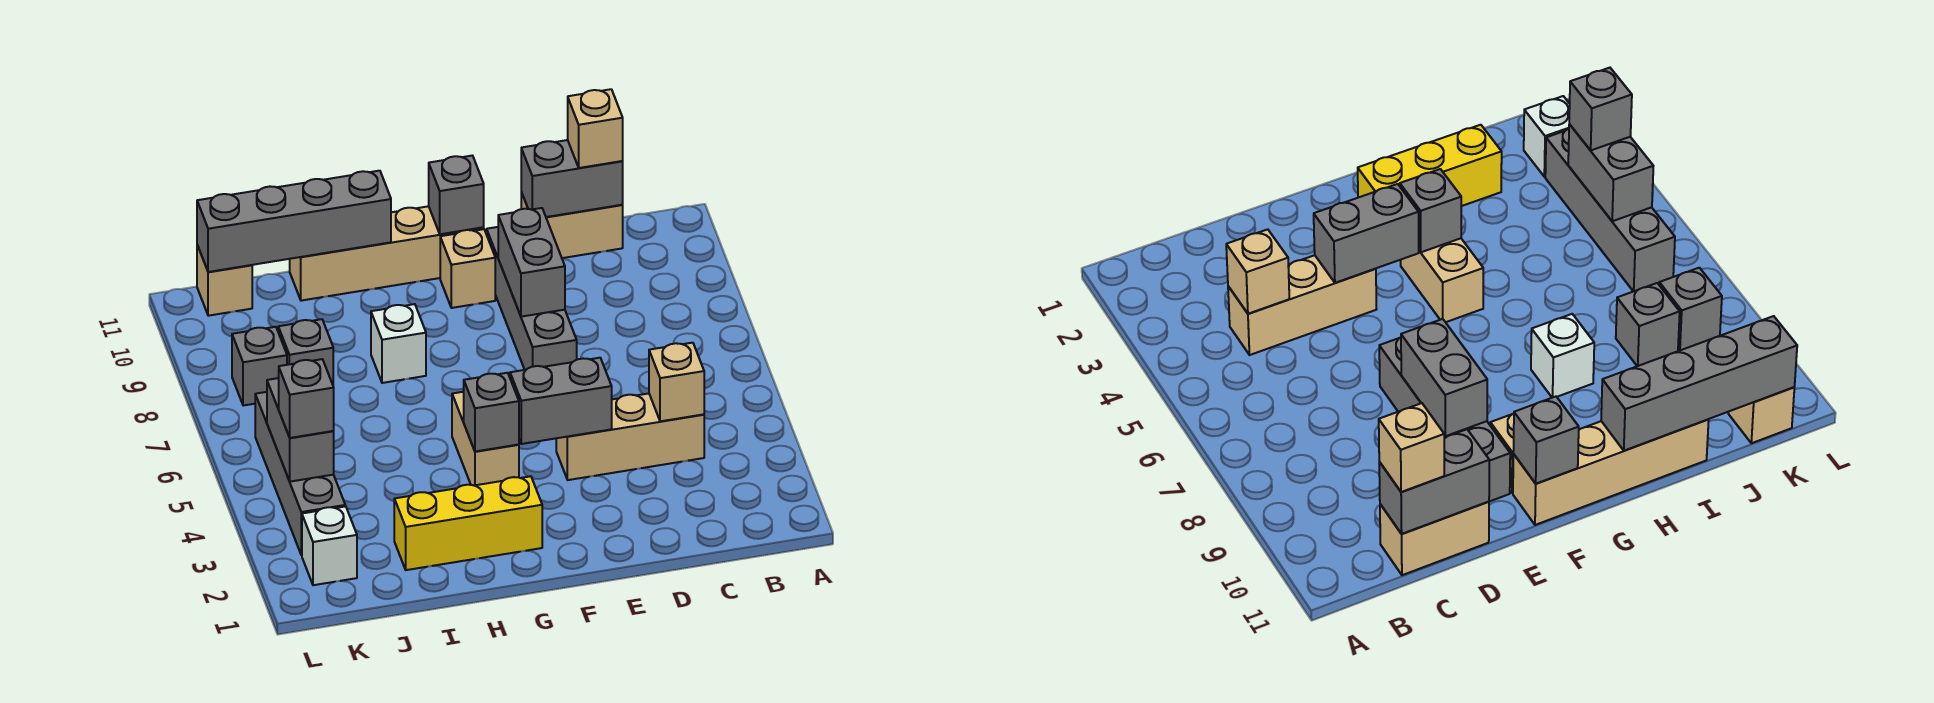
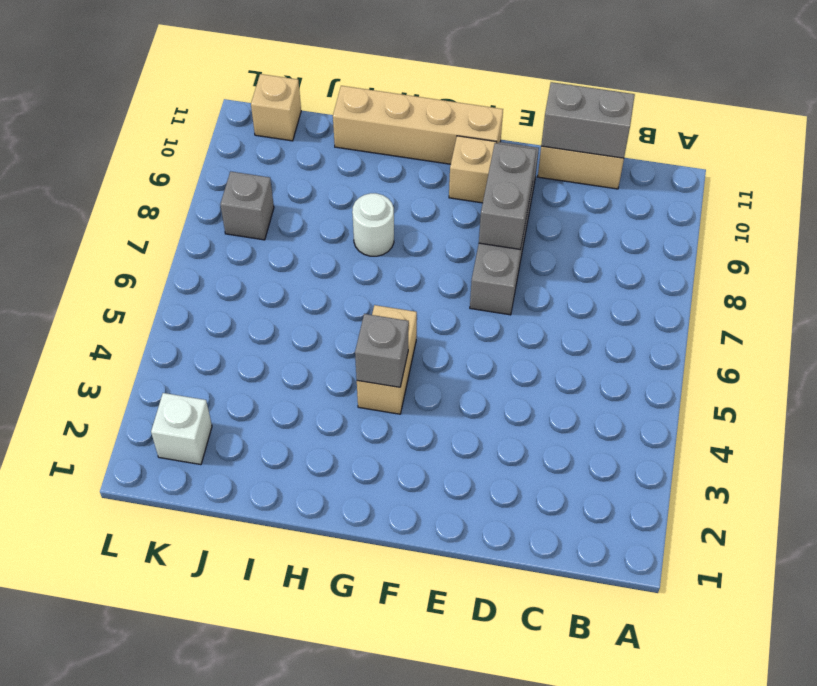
white round brick H8 level 1 -> white brick H8 level 1
none -> tan brick C4:E4 level 1
none -> yellow brick G2:I2 level 1
none -> grey brick J8 level 1

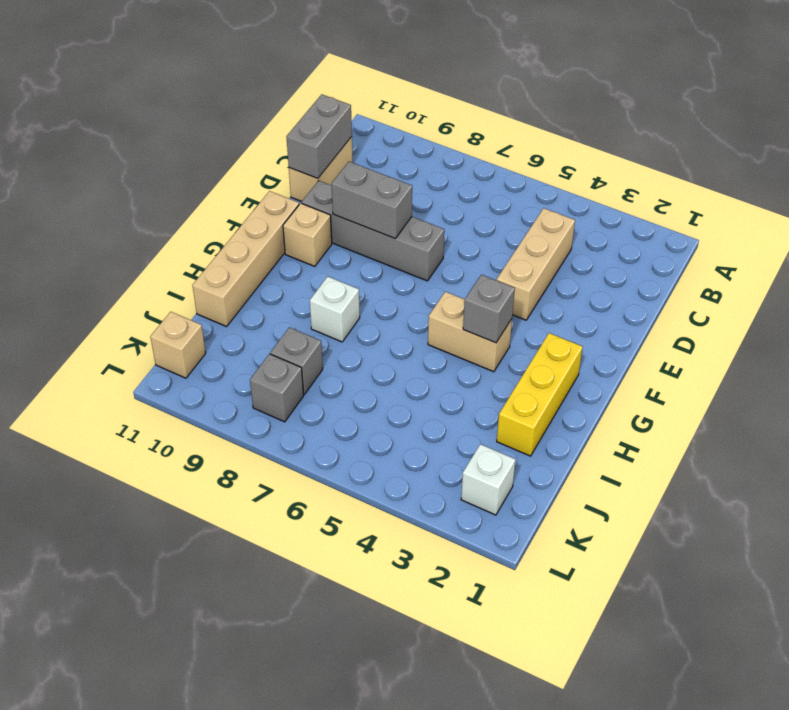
none -> grey brick K3:K6 level 1
none -> tan brick C4 level 2
none -> grey brick E4:F4 level 2

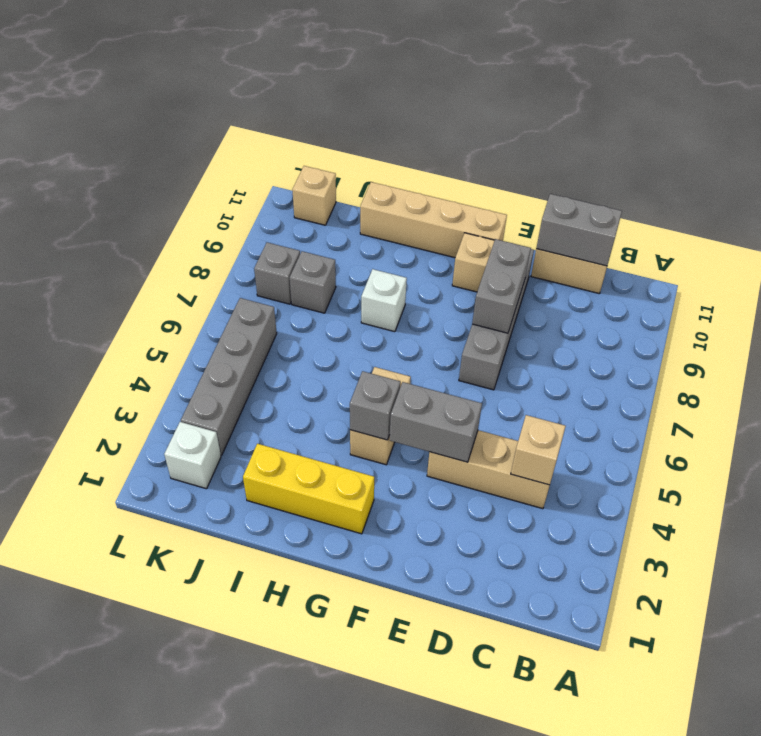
none -> grey brick F11 level 2
none -> grey brick H11:K11 level 2
none -> grey brick K4:K5 level 2

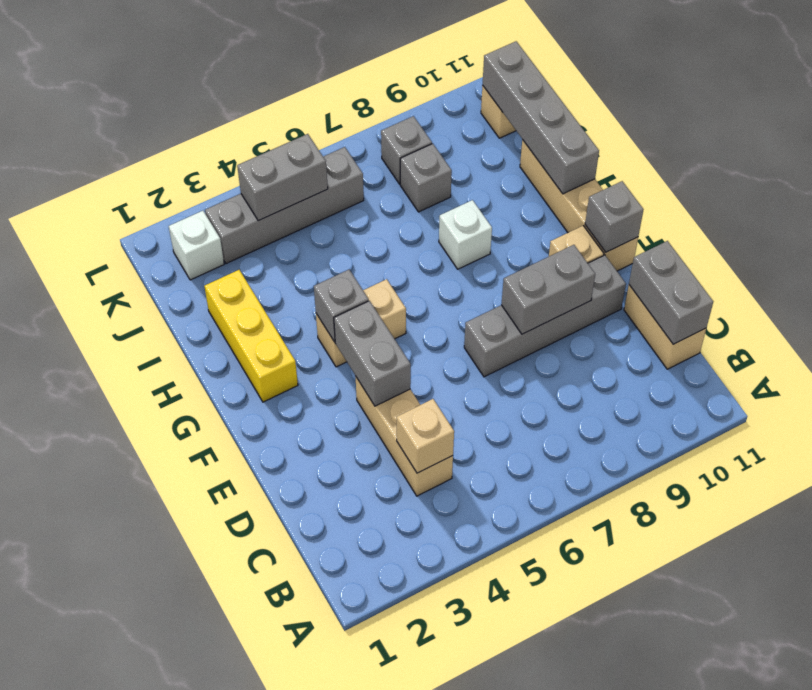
none -> tan brick C11 level 3
none -> grey brick K4 level 3

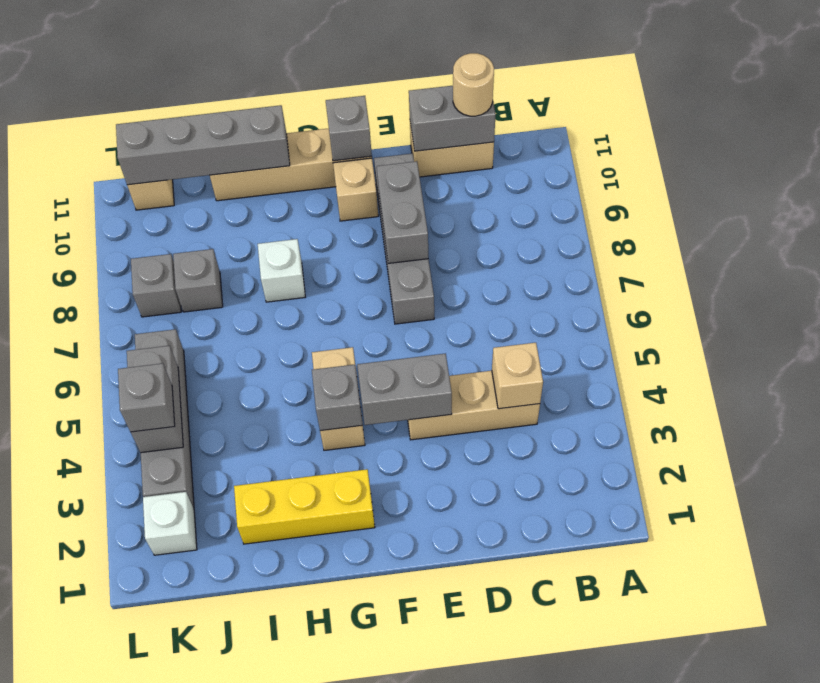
tan round brick C11 level 3 -> tan brick C11 level 3

